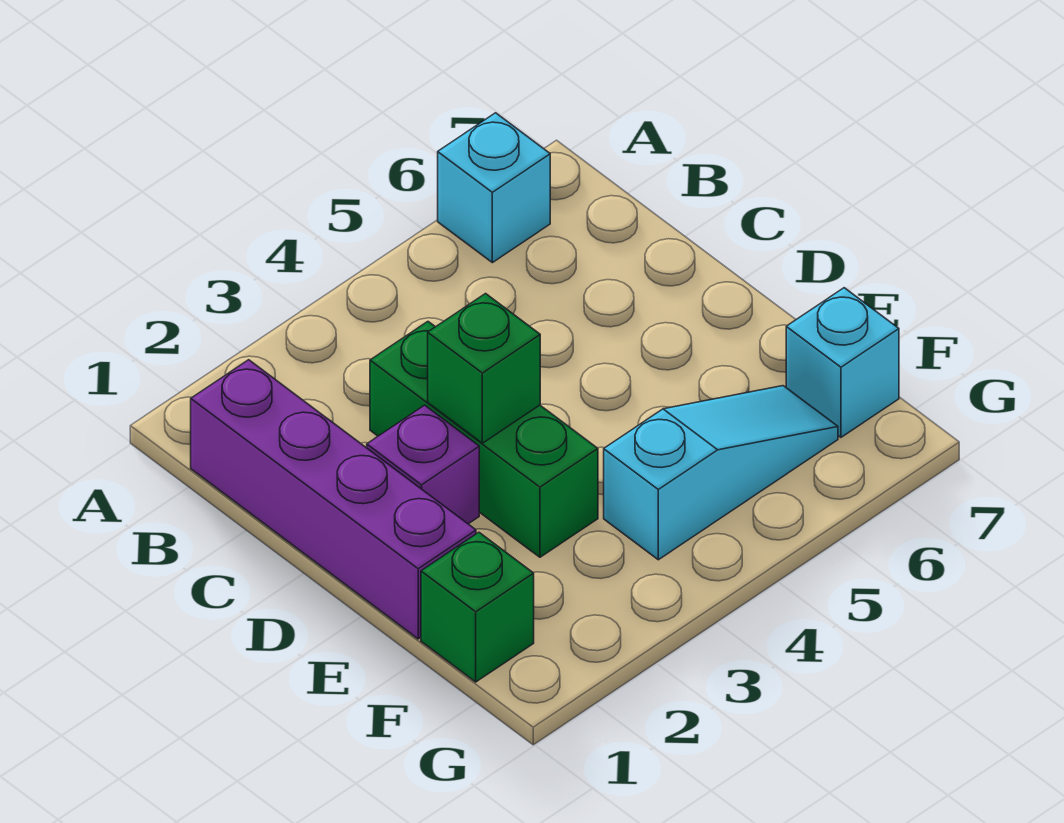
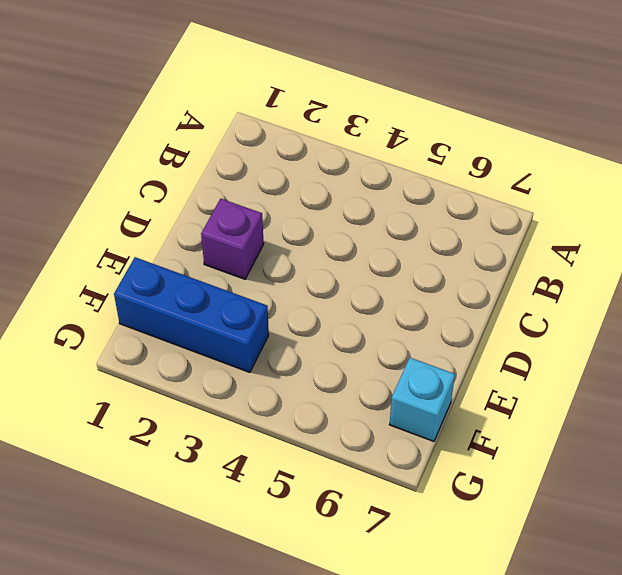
blue brick F1:F3 level 1 -> green brick F1 level 1
none -> cyan brick A6 level 1
none -> purple brick B1:E1 level 1

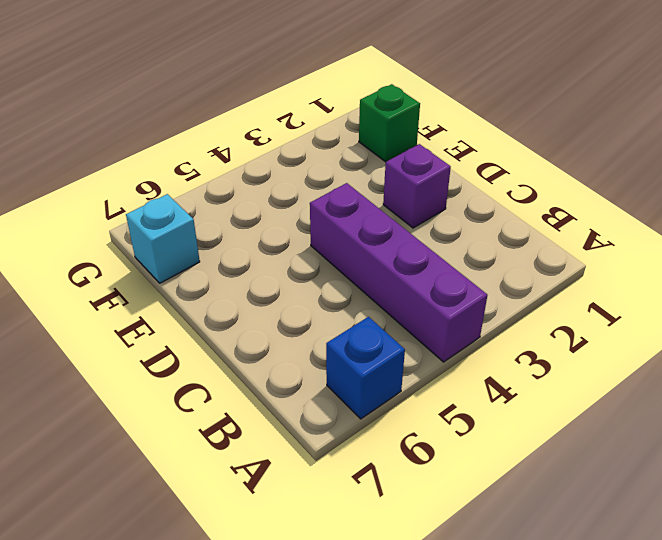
purple brick A4:D4 level 1 -> purple brick B1:E1 level 1
blue brick A6 level 1 -> cyan brick A6 level 1
none -> green brick C3:E3 level 1
none -> cyan slope F4:F6 level 1 top 4

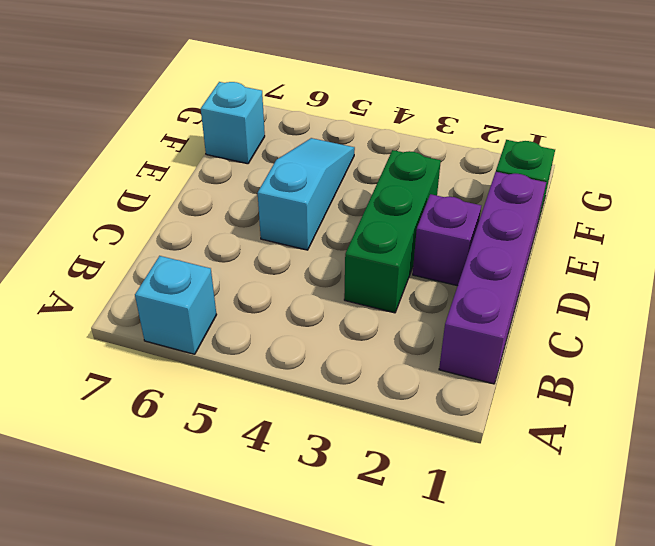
cyan slope D5:F5 level 1 top D -> cyan slope F4:F6 level 1 top 4
none -> green brick D3 level 2

